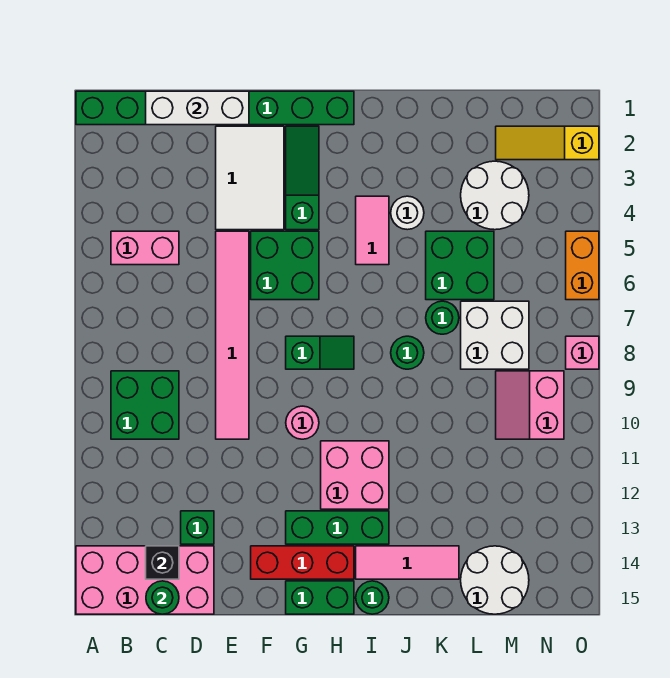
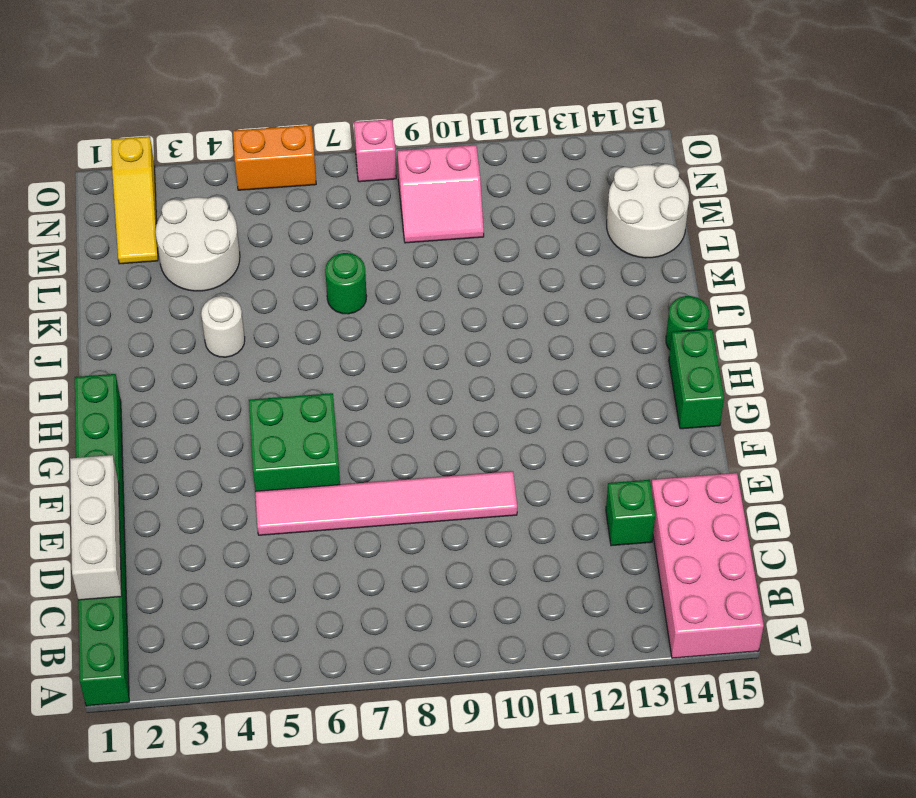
none -> pink brick B5:C5 level 1
none -> green brick B9:C10 level 1
none -> white tile E2:F4 level 1
none -> red brick F14:H14 level 1

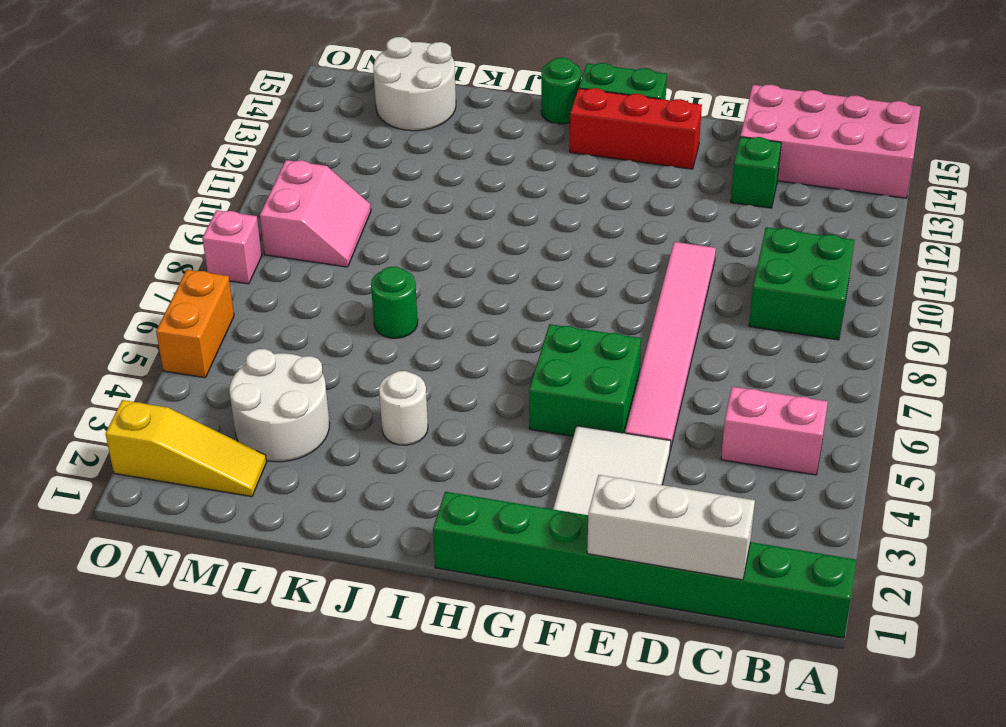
none -> green slope G2:G4 level 1 top 4
none -> green slope G8:H8 level 1 top G
none -> pink round brick G10 level 1
none -> green brick G13:I13 level 1

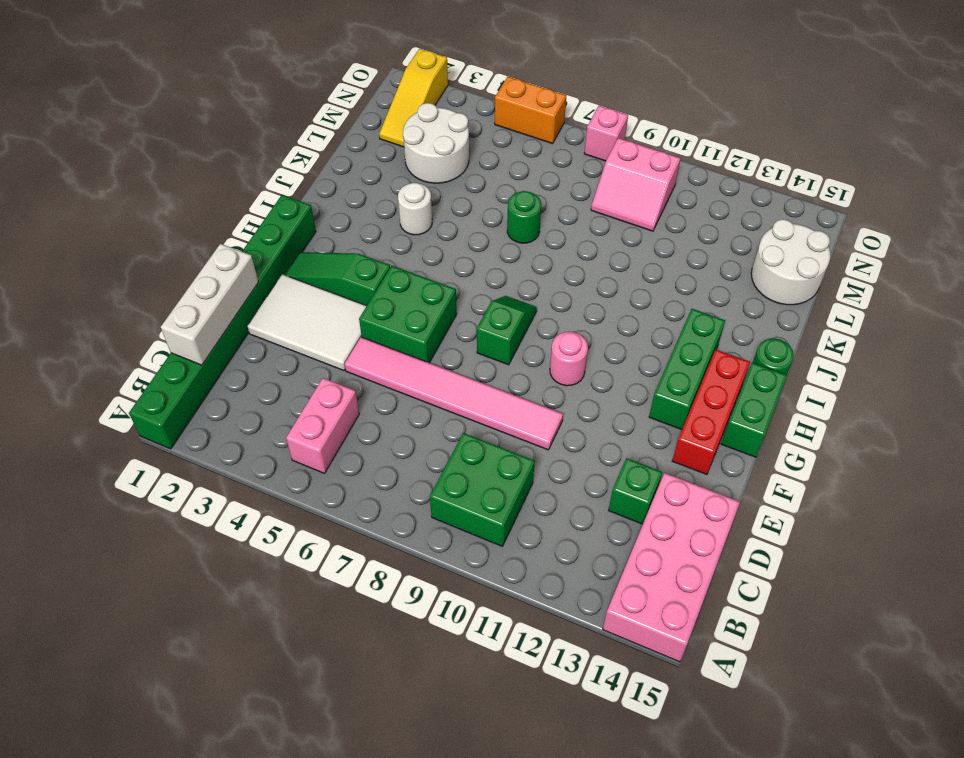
none -> pink brick H11:I12 level 1
none -> pink tile I4:I5 level 1
none -> pink tile I14:K14 level 1
none -> green round brick J8 level 1

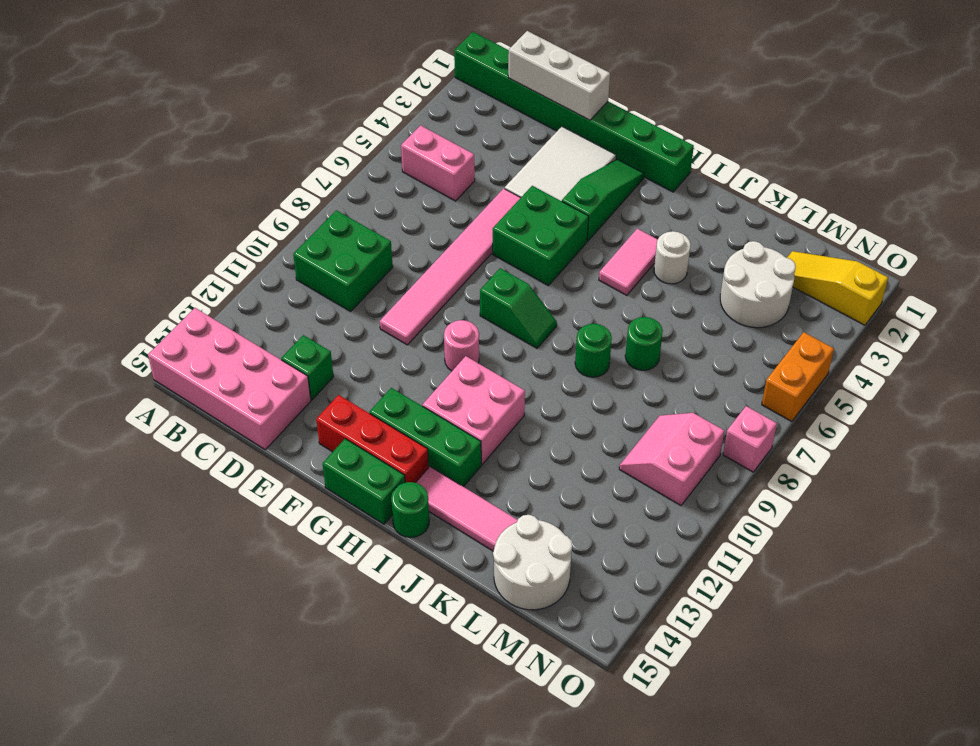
none -> green brick K5:L6 level 1
none -> white brick L7:M8 level 1
none -> black brick C14 level 2
none -> green round brick C15 level 2

